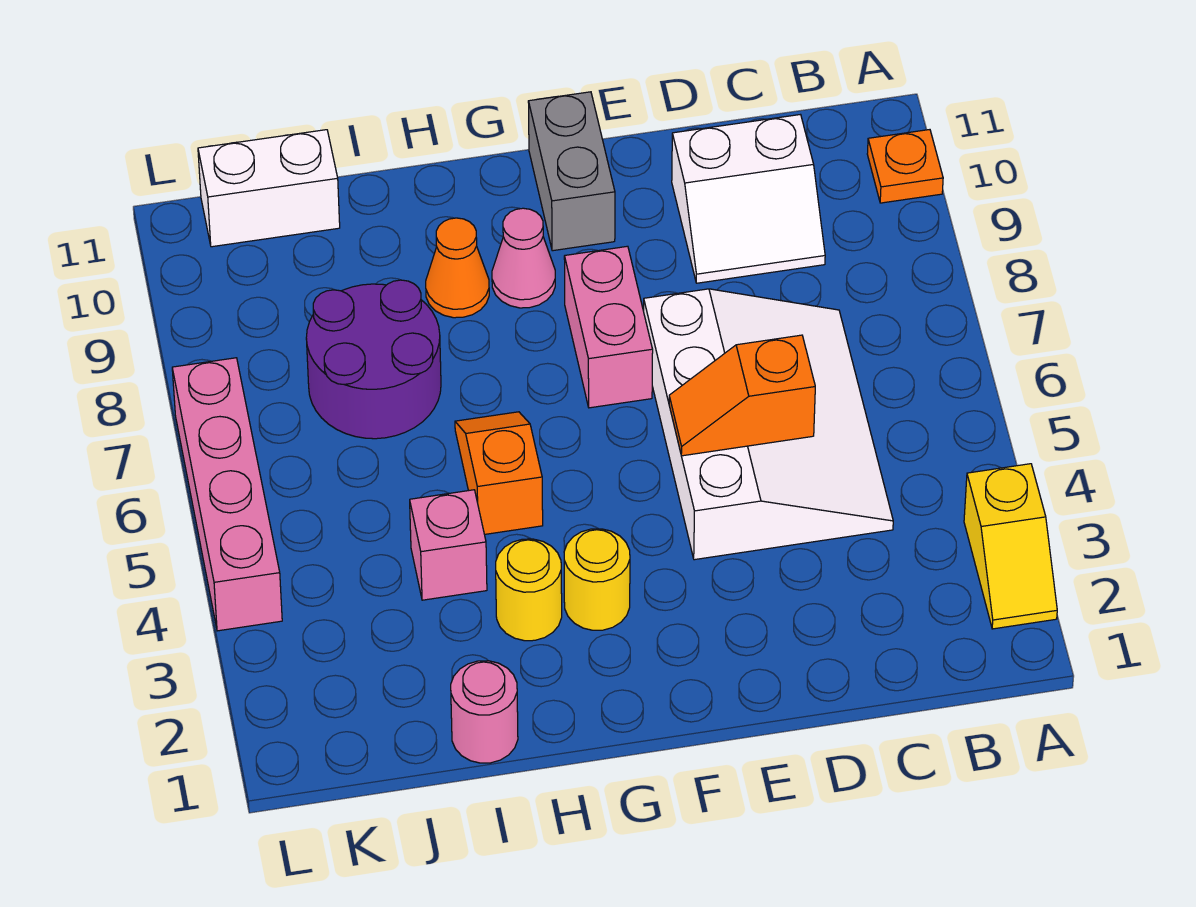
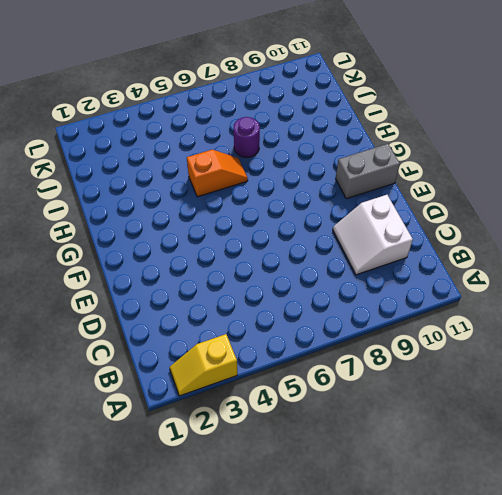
purple round brick I7 level 1 -> purple round brick I7:J8 level 1
none -> orange plate A10 level 1
none -> white slope C4:E7 level 1 top E
none -> pink brick F7:F8 level 1

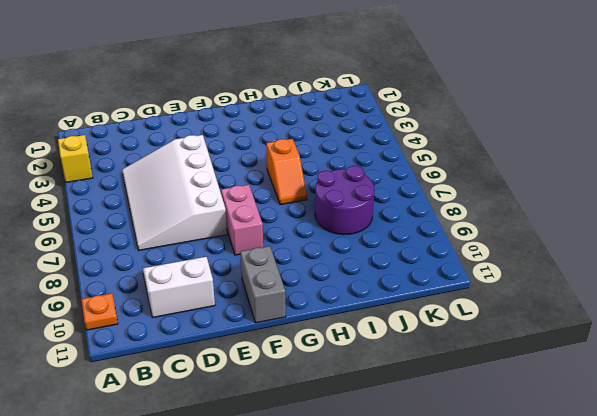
none -> yellow round brick G3 level 1
none -> pink cone G9 level 1
none -> yellow round brick H3 level 1

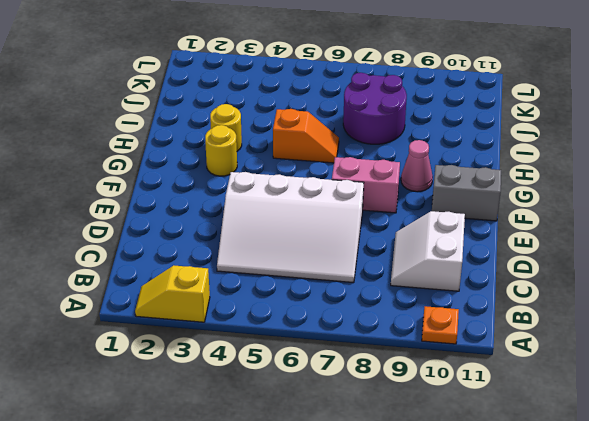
none -> orange cone H9 level 1
none -> pink round brick I1 level 1
none -> pink brick I4 level 1

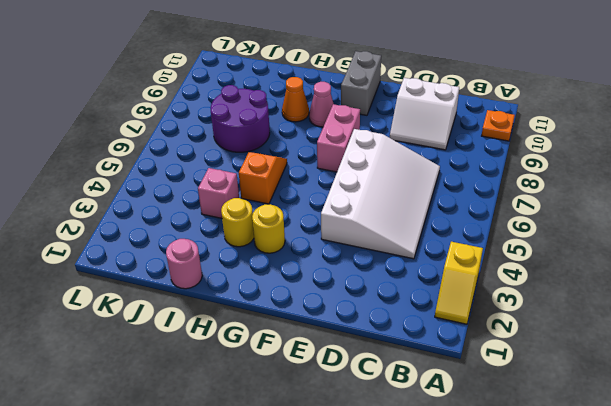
none -> white brick J11:K11 level 1
none -> pink brick L4:L7 level 1
none -> orange slope D5:E5 level 2 top D

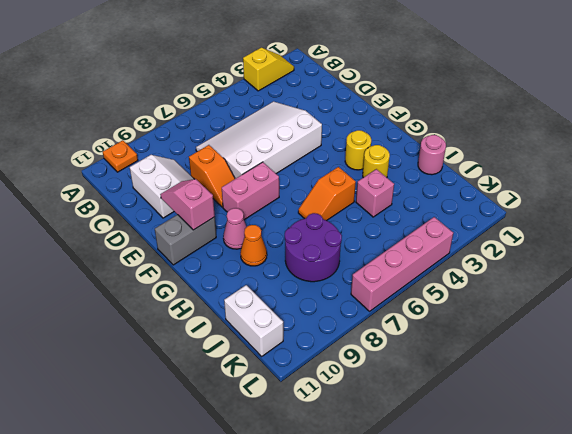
orange slope D8:E8 level 1 top D -> orange slope D5:E5 level 2 top D
pink slope E10:F10 level 2 top F -> none

